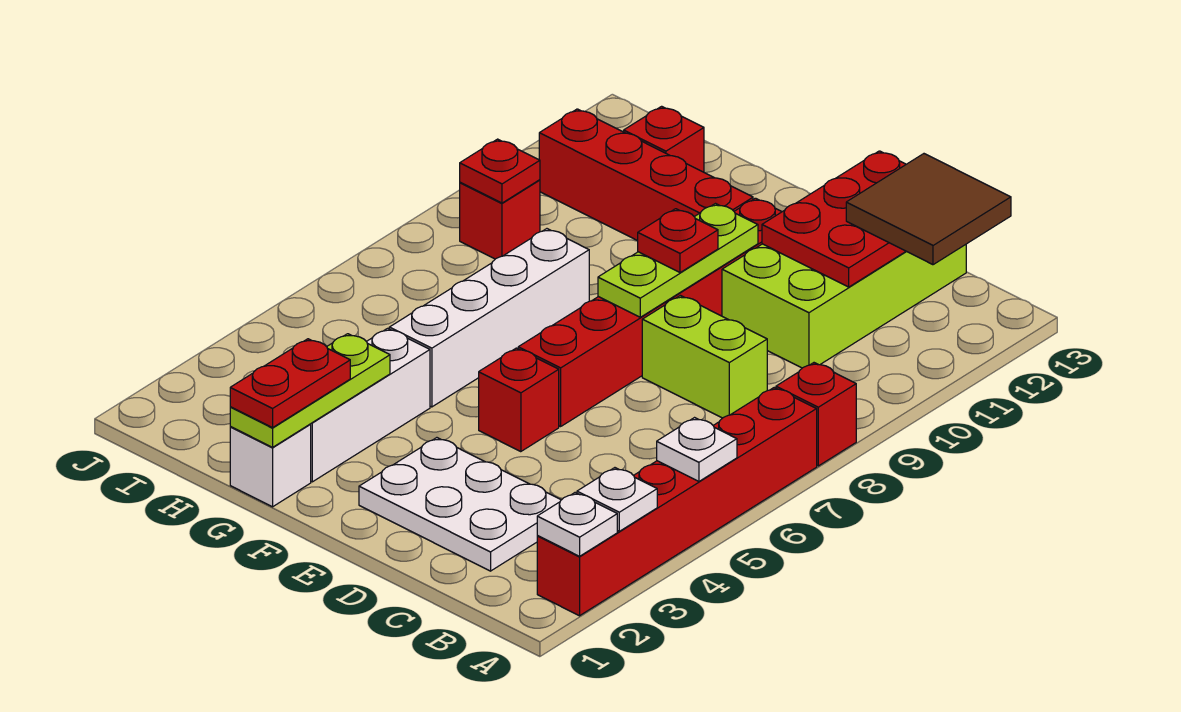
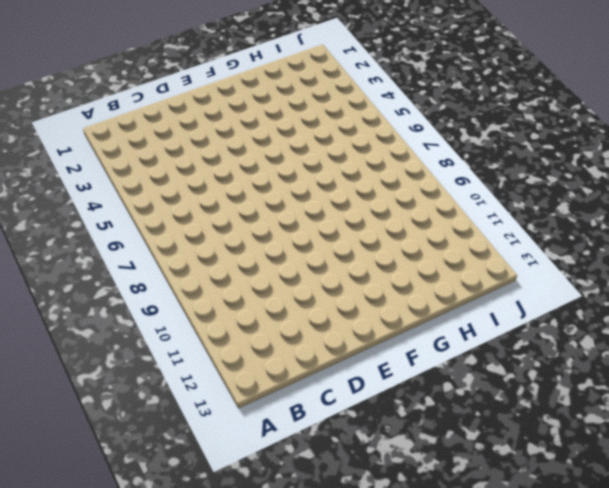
none -> red brick A2:A7 level 1
none -> red brick A8 level 1
none -> white plate C2:E3 level 1

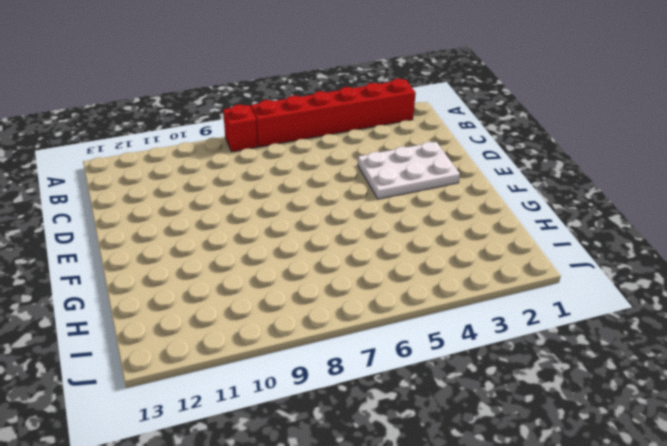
white plate D2:E4 level 1 -> white plate C2:E3 level 1
none -> lime brick C8:D8 level 1
none -> lime brick C10:D13 level 1
none -> red brick E5 level 1

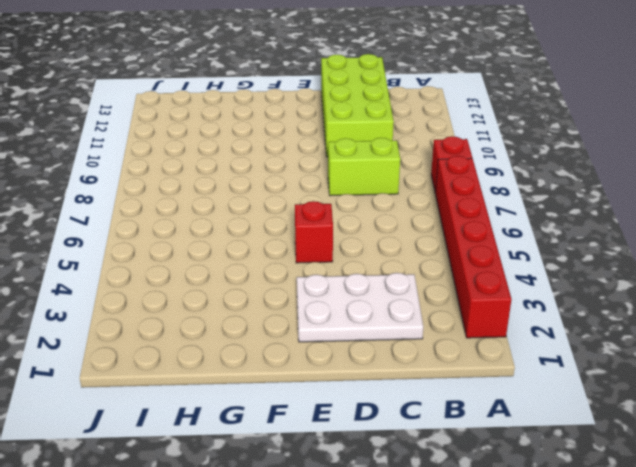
none -> red brick E6:E11 level 1
none -> red brick F11:I11 level 1
none -> white brick G1 level 1

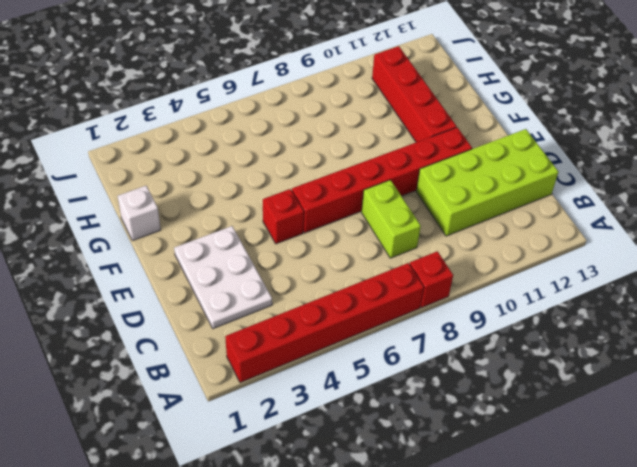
none -> white brick G2:G4 level 1
none -> white brick G5:G8 level 1
none -> red brick H12 level 1

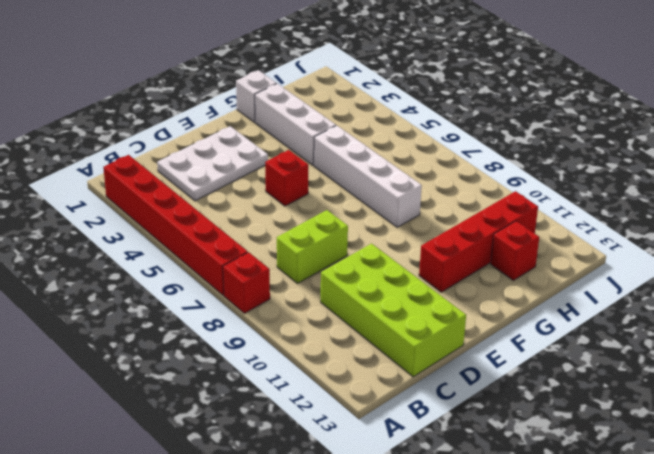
none -> red brick E6:E11 level 1
none -> red brick I9 level 1
none -> white plate A2 level 2

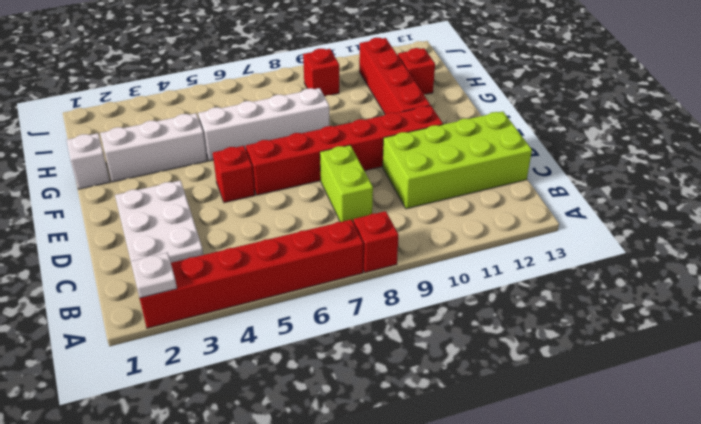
none -> white plate A3 level 2
none -> white plate A5 level 2
none -> red plate C11:D13 level 2

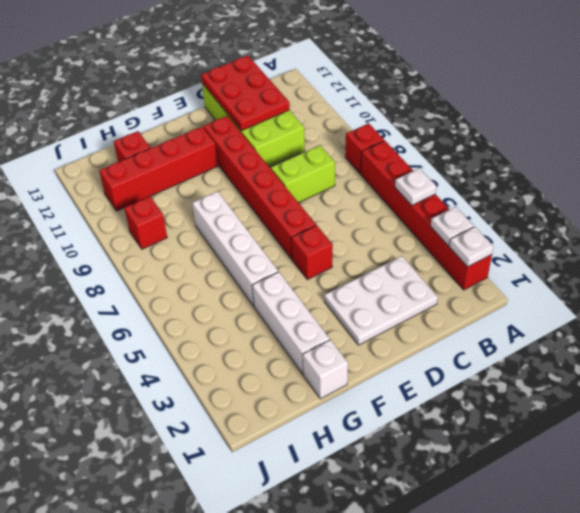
none -> lime plate E8:E10 level 2
none -> lime plate G1:G3 level 2
none -> red plate I9 level 2

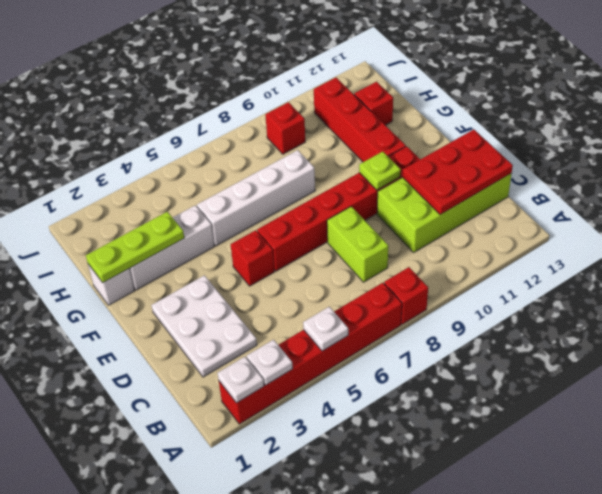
lime plate E10 level 2 -> lime plate E8:E10 level 2
none -> red plate I9 level 2
none -> brown tile B12:C13 level 3
none -> red plate E9 level 3

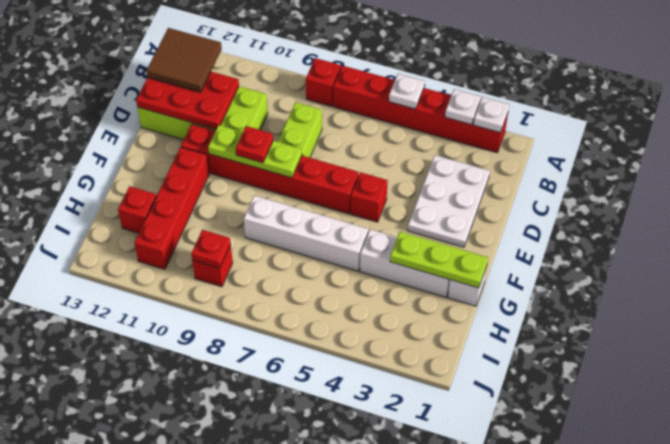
none -> red plate G1:G2 level 3

